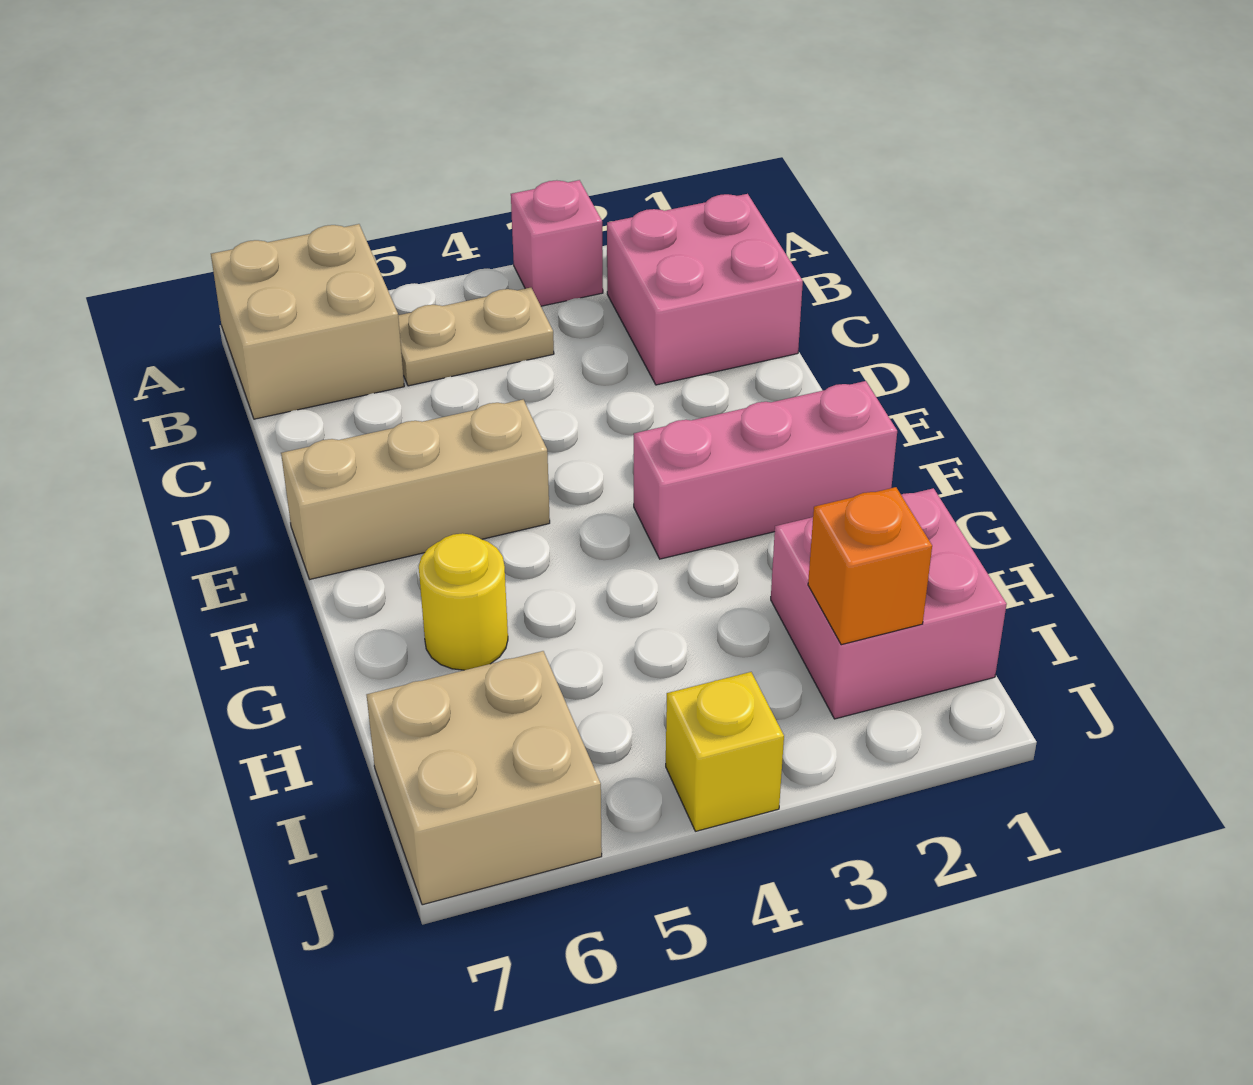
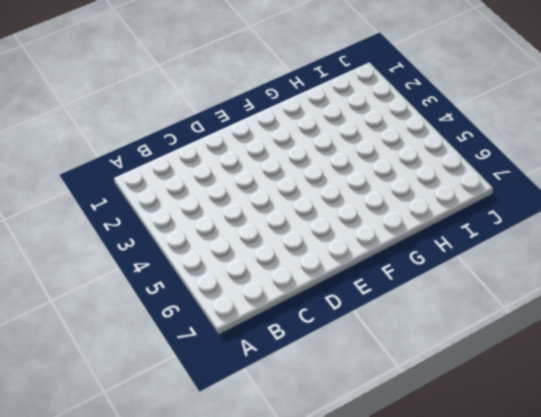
none -> pink brick A3 level 1
none -> tan brick A6:B7 level 1

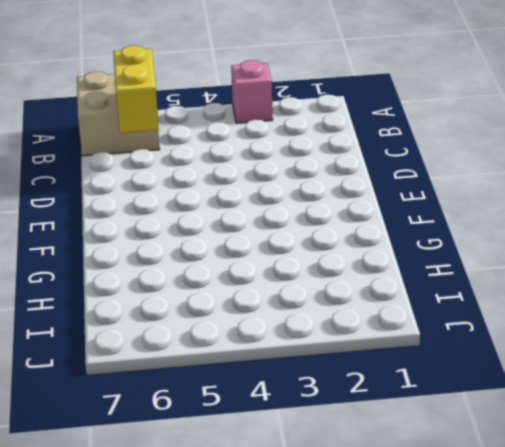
yellow brick B6:C6 level 2 -> none
none -> pink brick B1:C2 level 1
none -> tan plate B4:B5 level 1

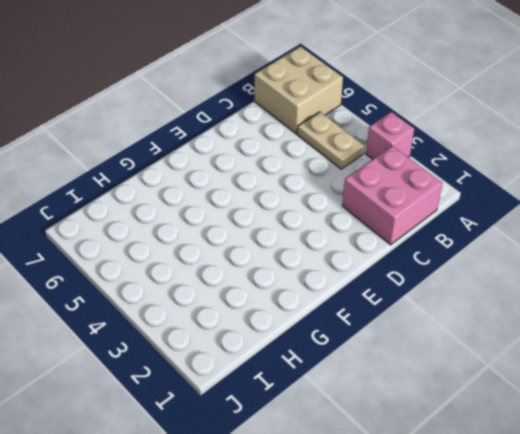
none -> tan brick E5:E7 level 1
none -> pink brick F1:F3 level 1

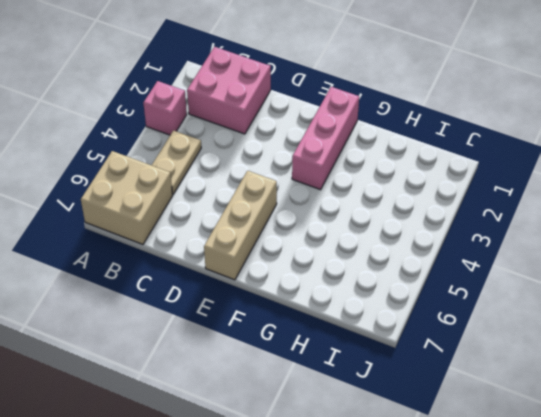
none -> yellow round brick G6 level 1
none -> pink brick H1:I2 level 1

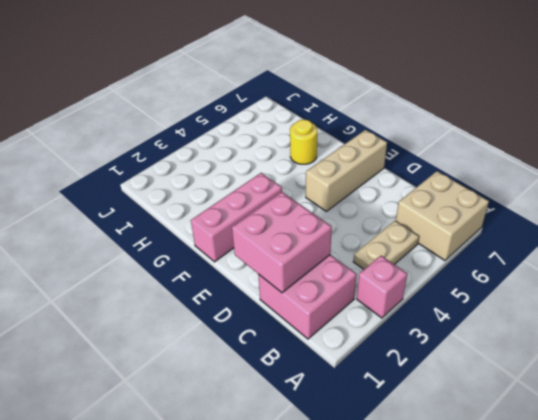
pink brick C1:D2 level 2 -> pink brick H1:I2 level 1
none -> tan brick I6:J7 level 1
none -> yellow brick J4 level 1

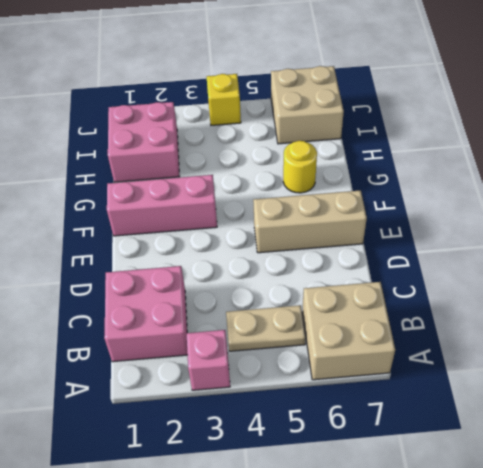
none -> orange brick I2 level 2

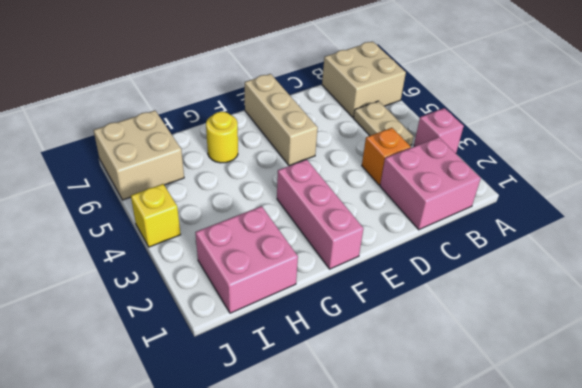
orange brick C3 level 1 -> orange brick I2 level 2

